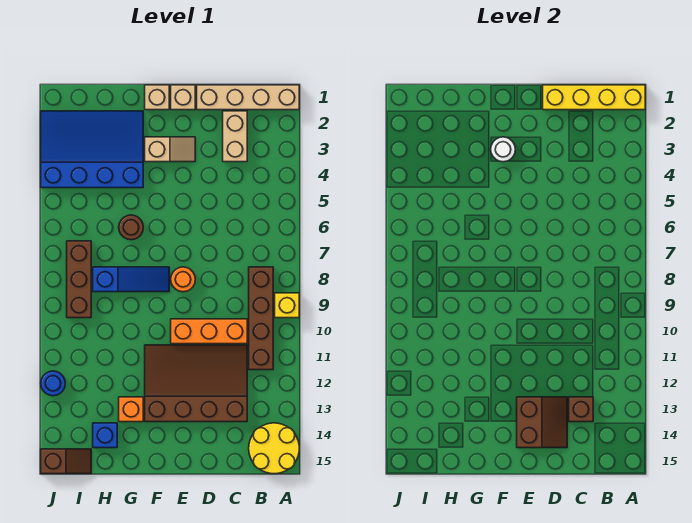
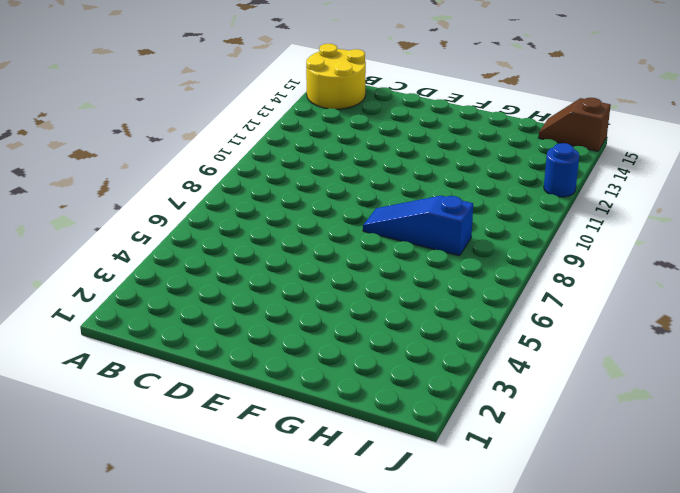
none -> tan brick A1:D1 level 1
none -> yellow brick A9 level 1
none -> brown brick B8:B11 level 1

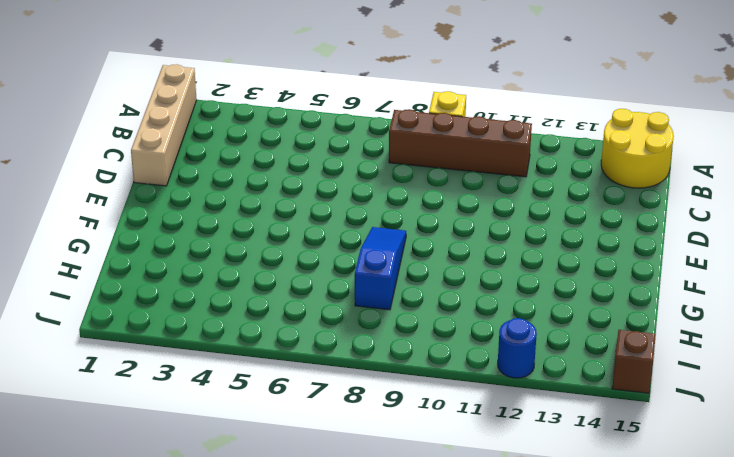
none -> tan brick C2:C3 level 1
none -> orange brick C10:E10 level 1
none -> brown slope C11:F13 level 1 top 13

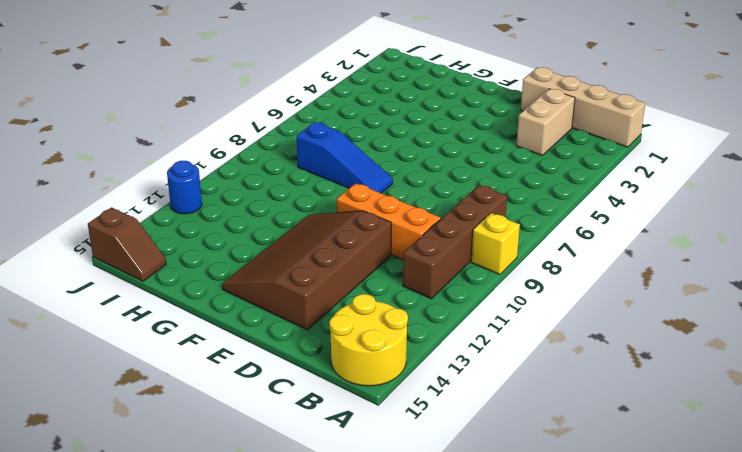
brown slope D11:F14 level 1 top D -> brown slope C11:F13 level 1 top 13
none -> tan brick E1 level 1
none -> tan slope E3:F3 level 1 top F
none -> orange round brick E8 level 1

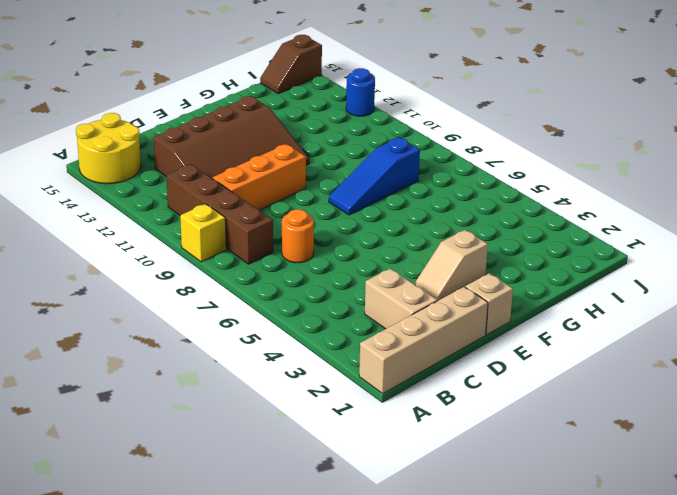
orange round brick C7 level 1 -> orange round brick E8 level 1
none -> tan brick F1 level 1
none -> blue slope G2:J4 level 1 top 4
none -> brown round brick G6 level 1

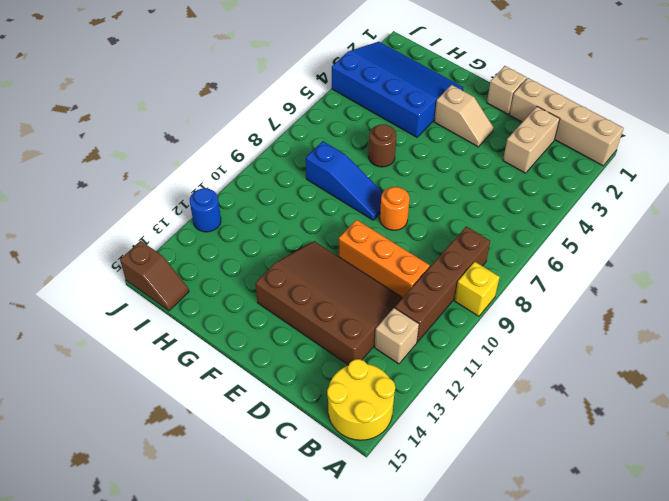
tan brick B12 level 1 -> tan brick F1 level 1
none -> orange brick G13 level 1
none -> blue brick H14 level 1
none -> brown brick I7:I9 level 1

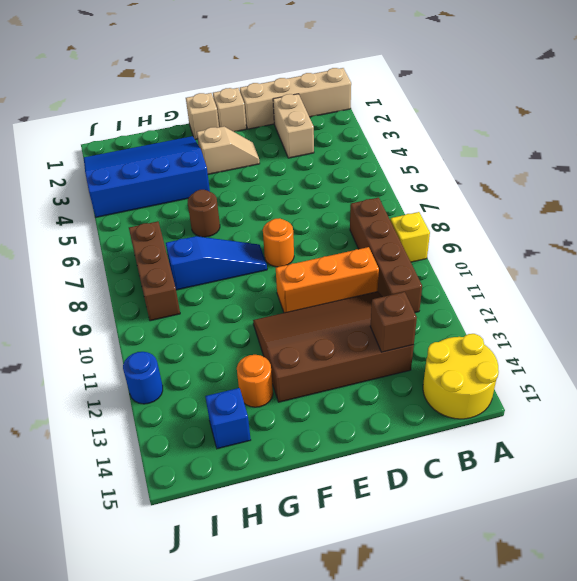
orange round brick G13 level 1 -> orange brick G13 level 1
none -> brown slope I15:J15 level 1 top J
none -> yellow brick A1:D1 level 2
none -> brown slope D13:E14 level 2 top E

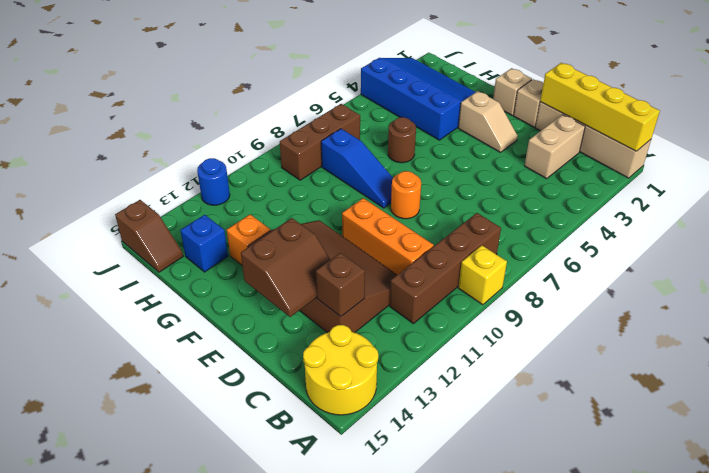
none -> white round brick F3 level 2

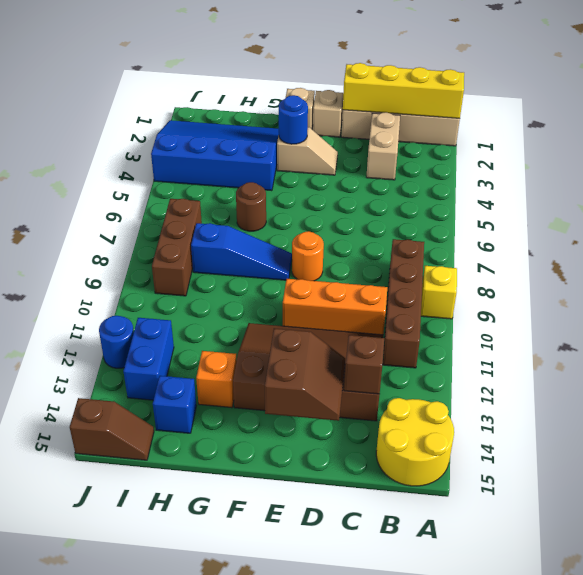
blue round brick F3 level 2 -> white round brick F3 level 2
blue brick I12:I13 level 1 -> none

